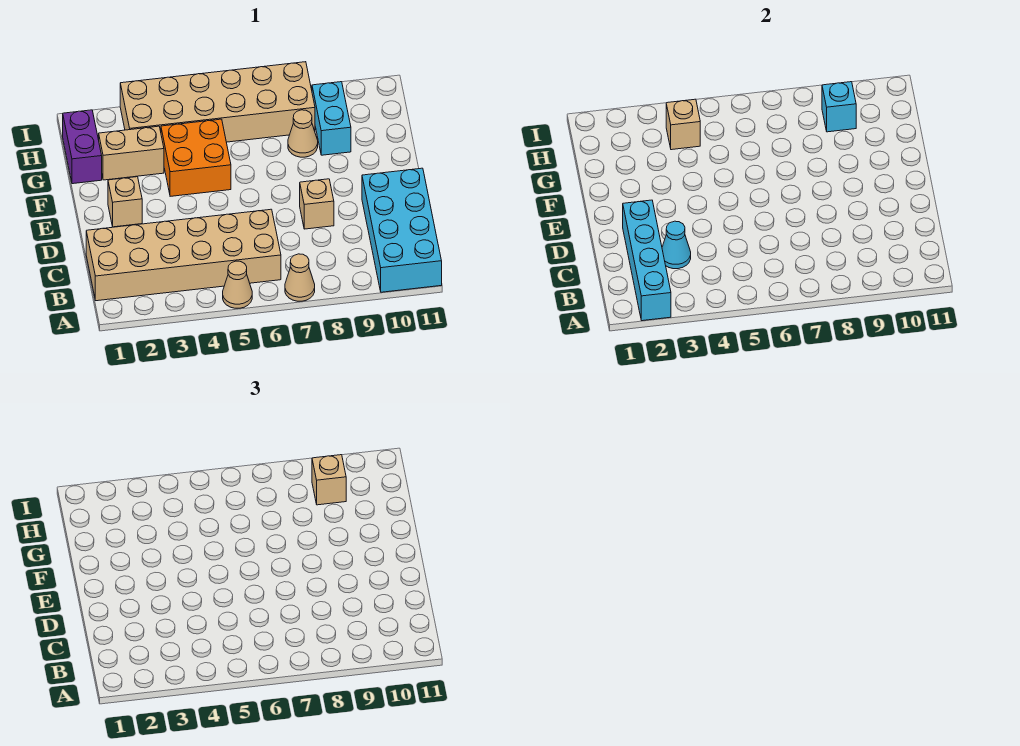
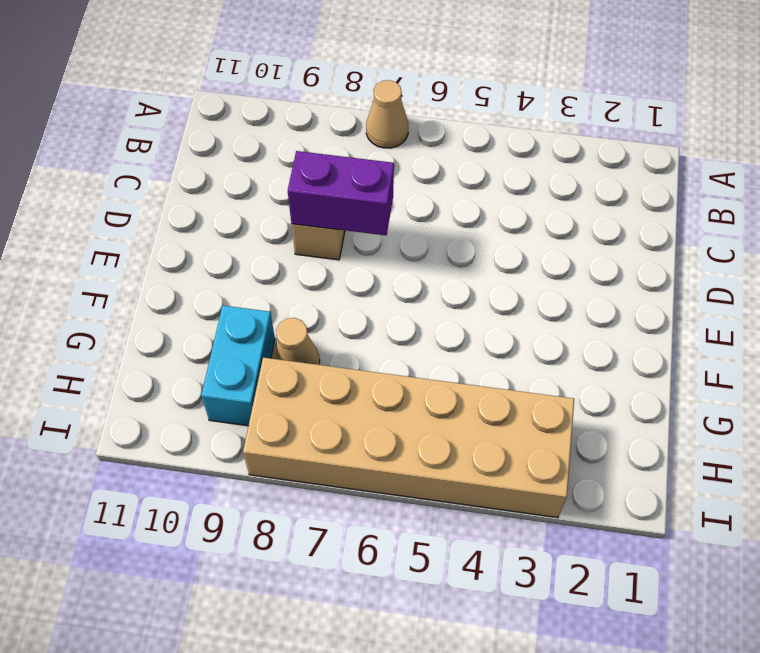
purple brick D7:D8 level 2 -> purple brick G1:H1 level 1
none -> tan cone A5 level 1
none -> cyan brick A10:D11 level 1
none -> tan brick B1:C6 level 1

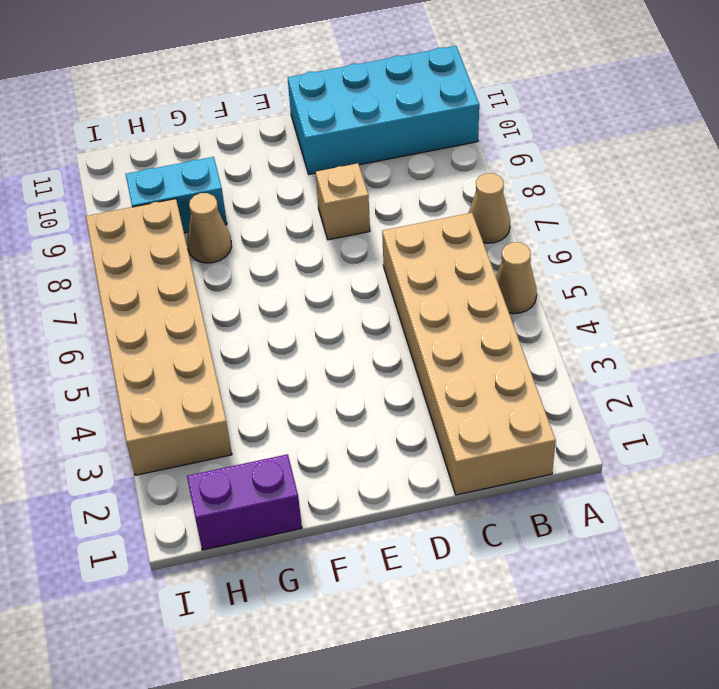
none -> tan brick E2 level 1
none -> orange brick F4:G5 level 1
none -> tan brick G2:G3 level 1

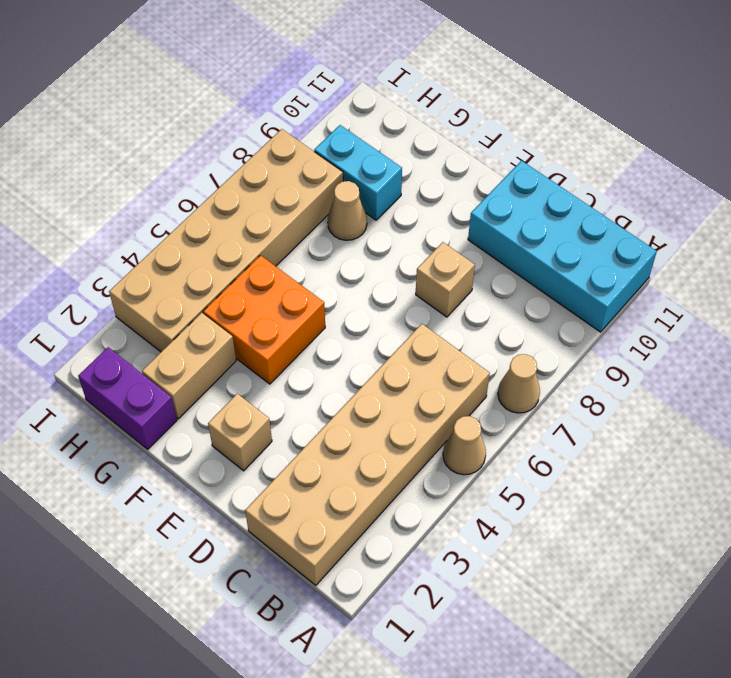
none -> cyan brick A2:D2 level 2
none -> cyan cone C3 level 2
none -> tan brick H4 level 2

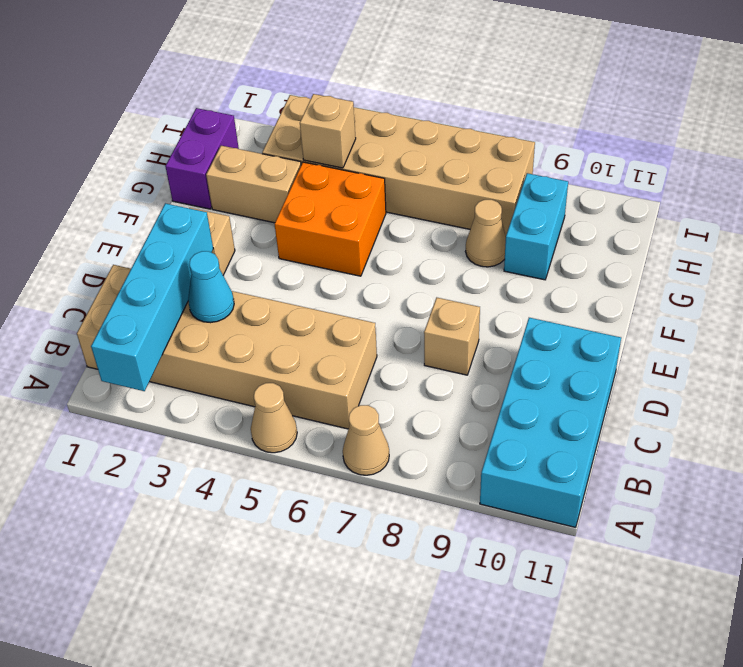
none -> cyan brick H9 level 2
none -> tan brick H9 level 3

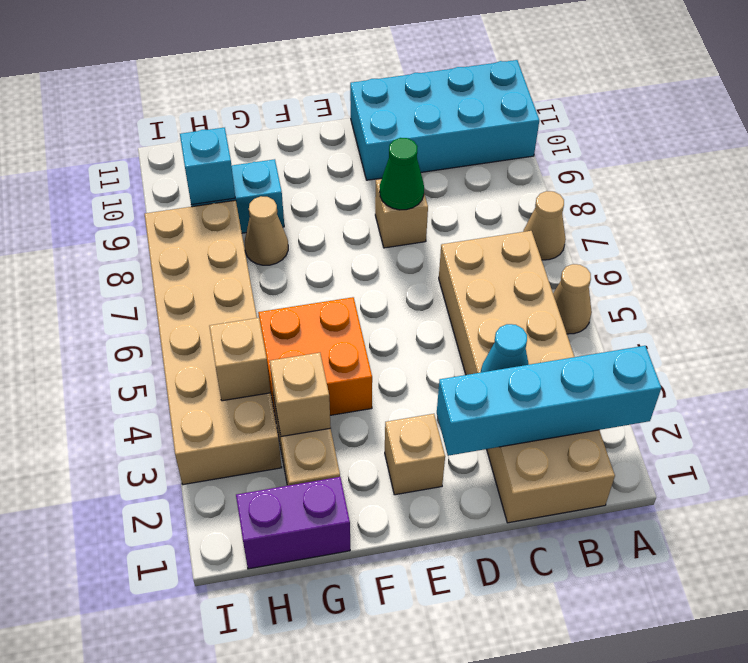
green cone D8 level 2 -> none
tan brick G3 level 2 -> tan brick H9 level 3

